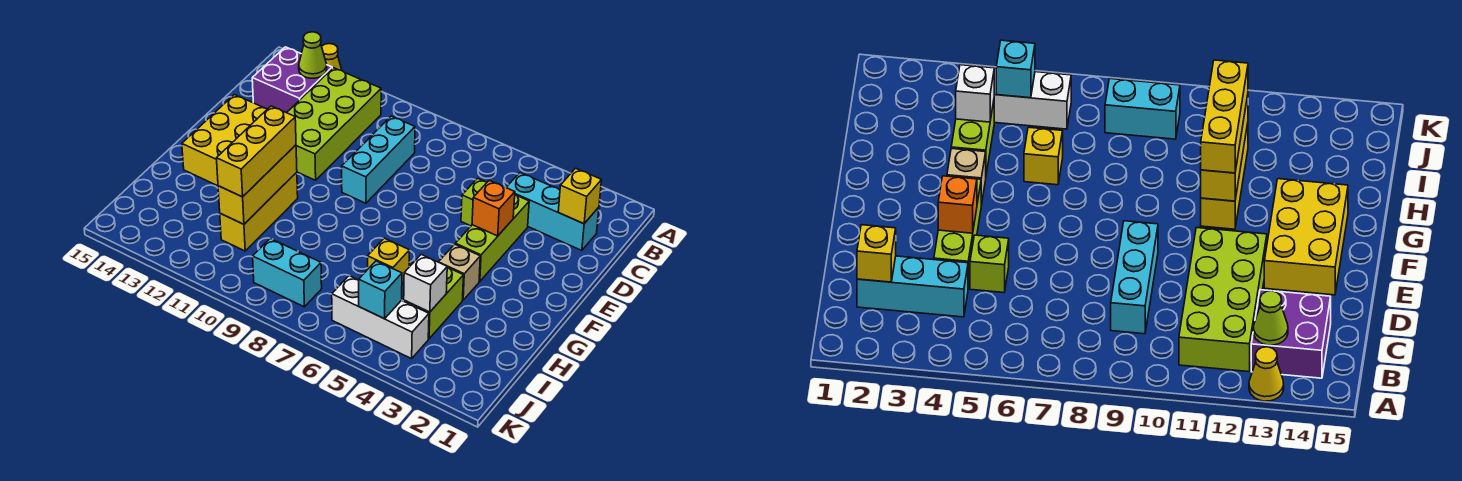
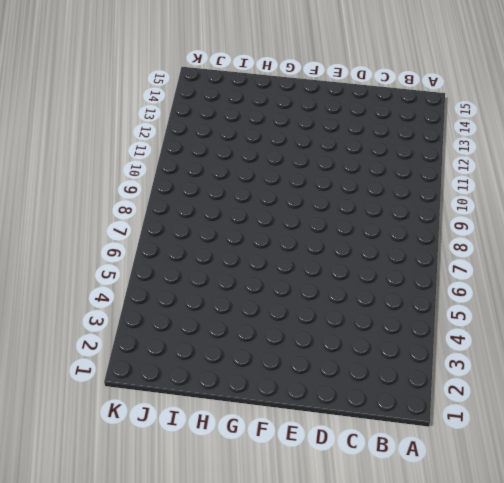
none -> yellow cone A13 level 1
none -> lime brick B11:E12 level 1
none -> purple brick B13:C14 level 1

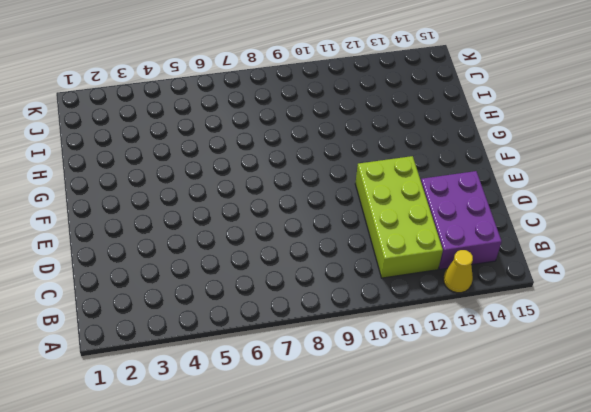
purple brick B13:D14 level 1 -> purple brick B13:C14 level 1
none -> cyan brick C2:C4 level 1
none -> cyan brick C9:E9 level 1
none -> lime brick D4:F4 level 1

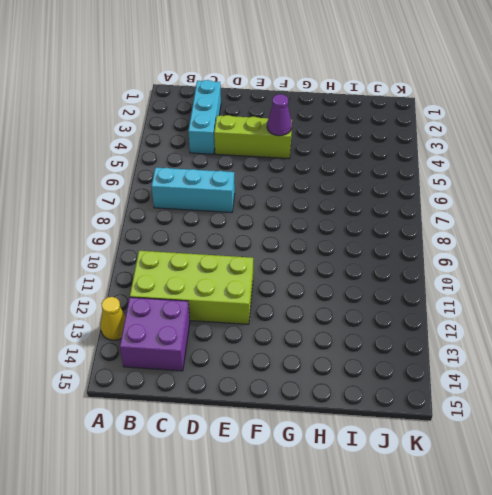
cyan brick B7:D7 level 1 -> cyan brick C9:E9 level 1
purple cone F4 level 2 -> none
none -> lime brick D5 level 1
none -> yellow brick E13:G14 level 1
none -> tan brick G4 level 1

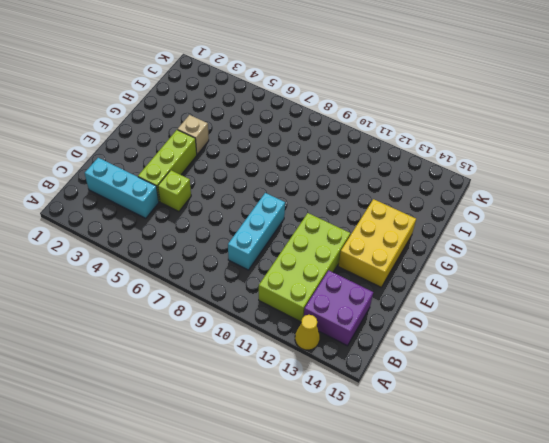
none -> yellow brick G11:I11 level 1
none -> lime brick H4:I4 level 1
none -> yellow brick H6 level 1

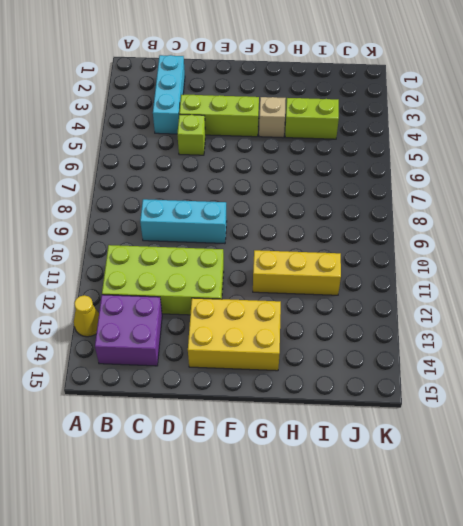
none -> yellow brick H6 level 1
none -> white brick J4:J6 level 1
none -> cyan brick J8:J9 level 1

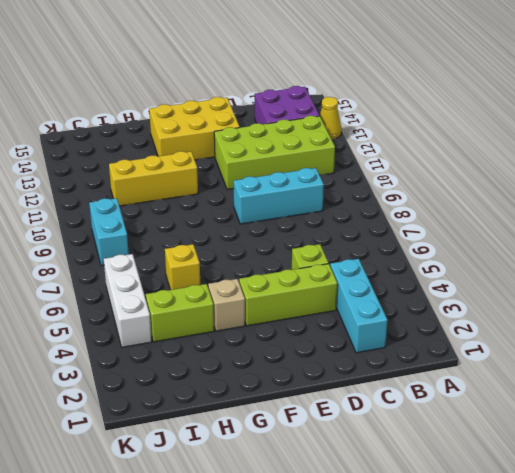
none -> lime cone B13 level 2
none -> yellow brick C2 level 2
none -> orange brick E4 level 2

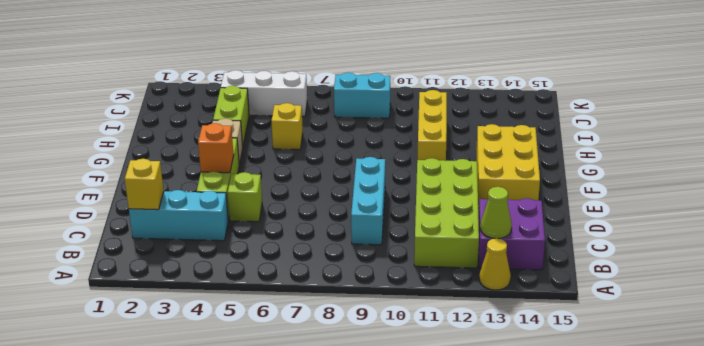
none -> yellow brick G11:I11 level 2
none -> white brick I4 level 2
none -> cyan brick J5 level 2

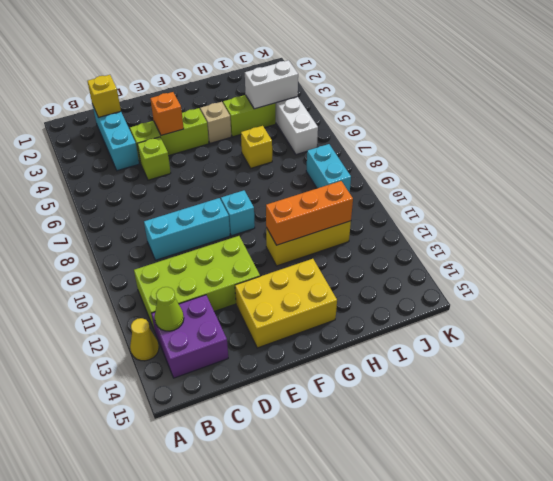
cyan brick F9 level 1 -> cyan brick J5 level 2
orange brick G11:I11 level 2 -> yellow brick G11:I11 level 2
white brick I4:J4 level 2 -> white brick I4 level 2
none -> yellow brick G11:I11 level 3

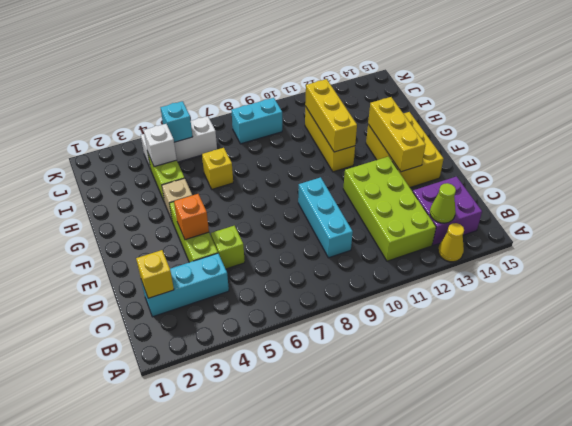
yellow brick E13:G13 level 2 -> yellow brick G11:I11 level 3

